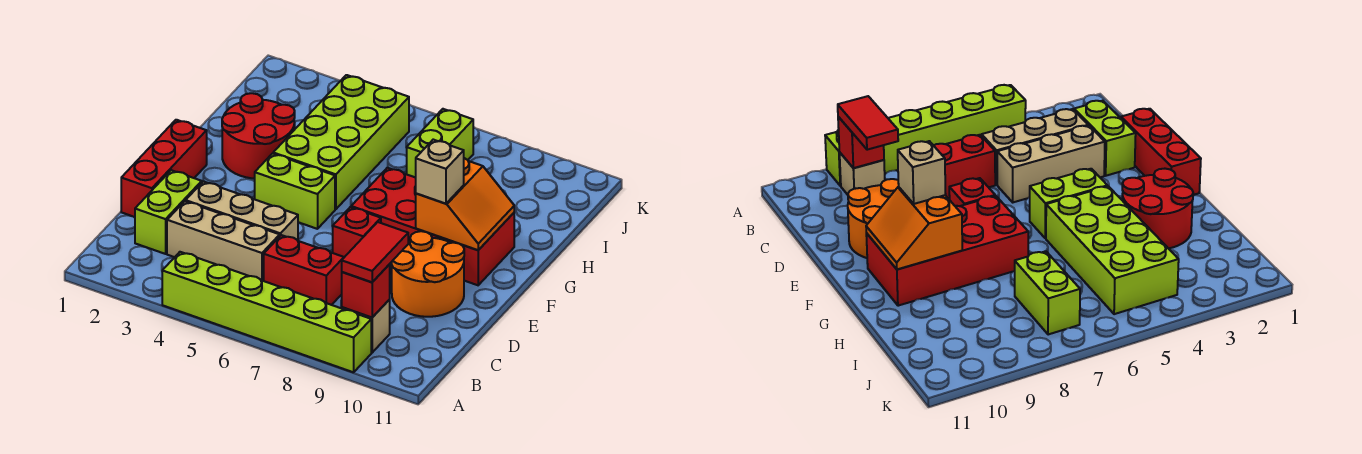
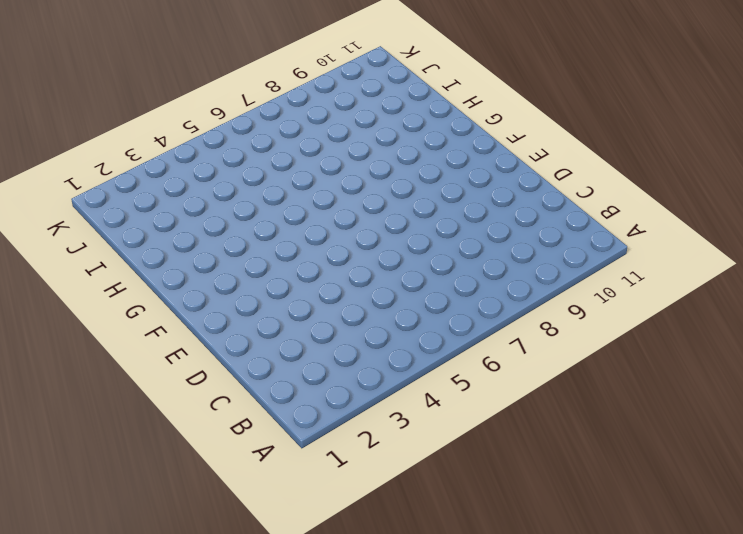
none -> lime brick A4:A9 level 1
none -> tan brick B9 level 1
none -> lime brick C2:D2 level 1

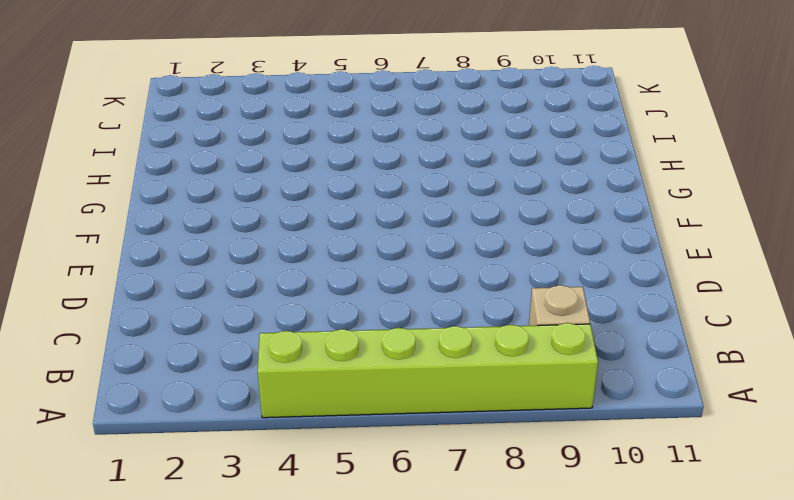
none -> lime brick C2:D2 level 1
none -> tan brick C3:C5 level 1
none -> red brick C6:C7 level 1

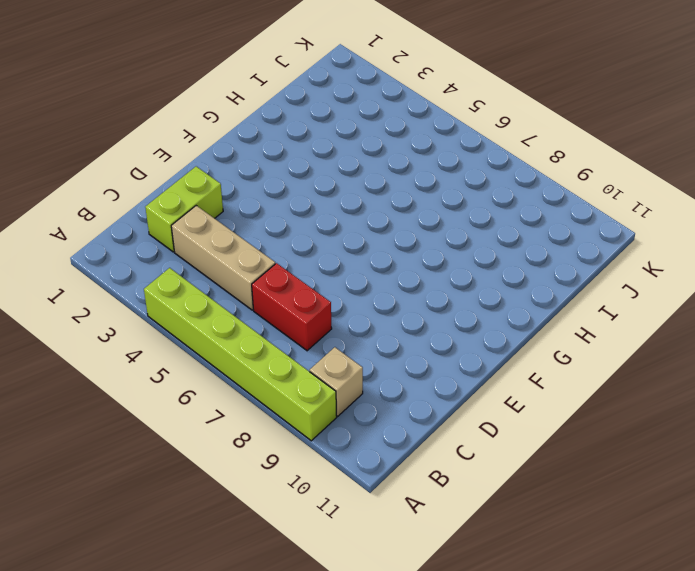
none -> red brick D1:F1 level 1
none -> tan brick D3:D5 level 1
none -> orange round brick D9:E10 level 1

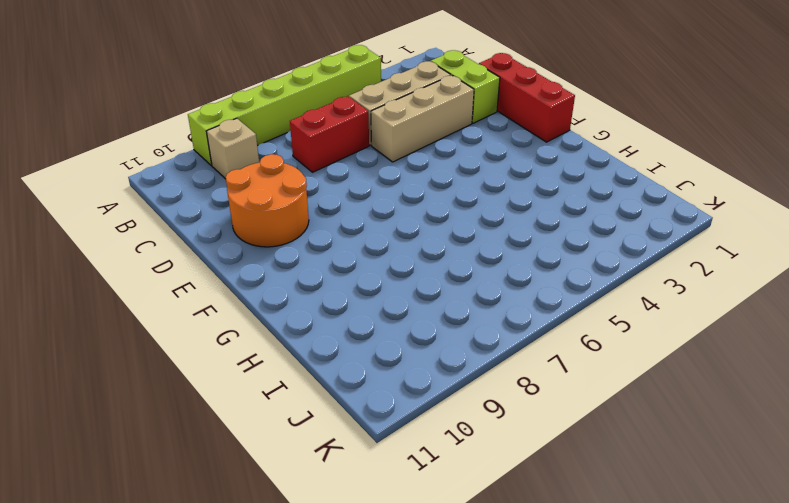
none -> red brick E7 level 1
none -> lime brick F4:F5 level 1
none -> red brick F7:G10 level 1

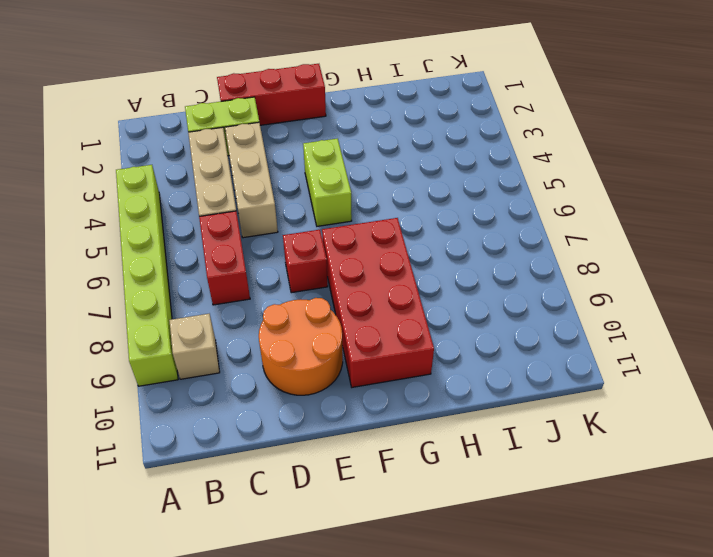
none -> red round brick G2:H3 level 1
none -> lime brick G4:J5 level 1
none -> lime brick I7:J7 level 1

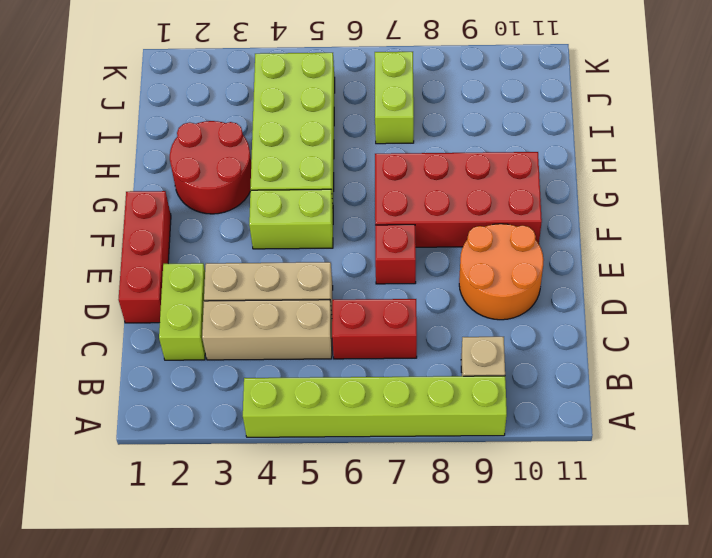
none -> red brick B9 level 2
none -> orange slope F9:G10 level 2 top 9
none -> red tile B9:C9 level 3

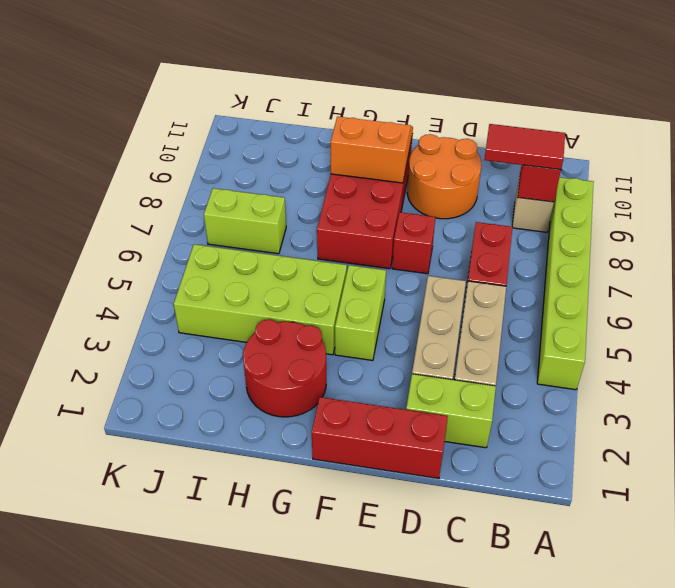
none -> tan brick F9 level 3

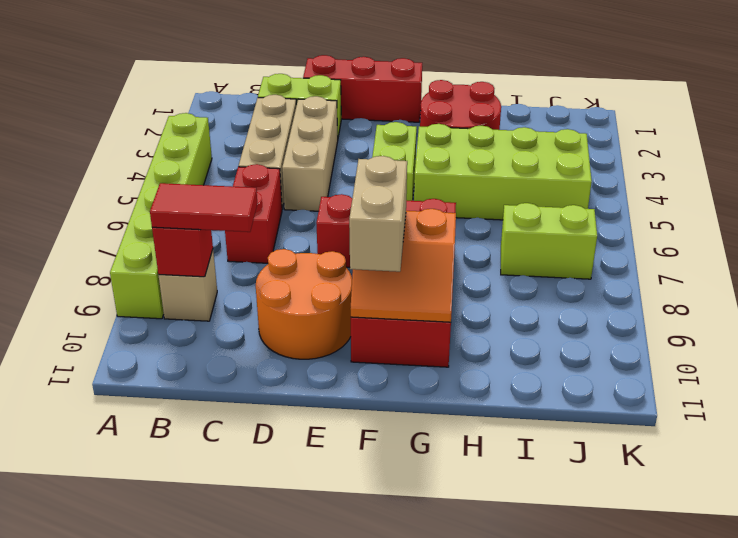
tan brick F9:F10 level 3 -> tan brick F9 level 3

